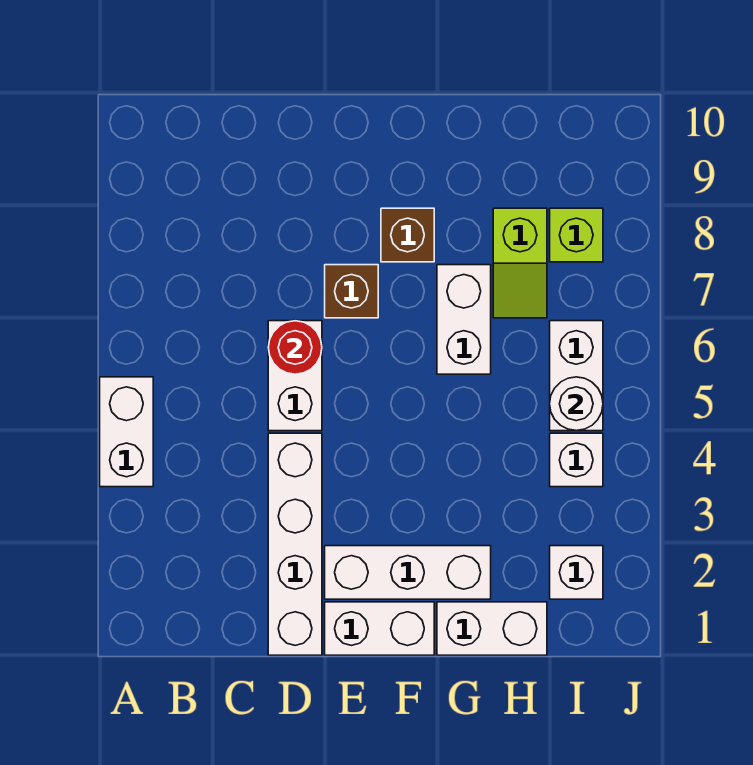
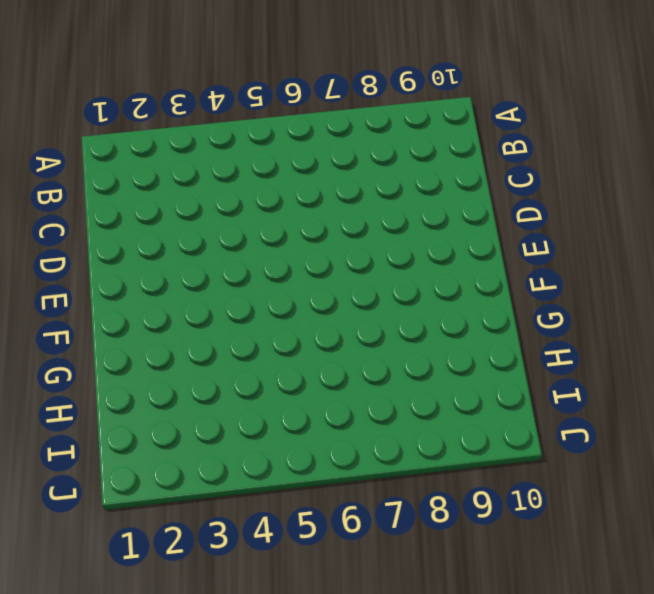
none -> white brick A4:A5 level 1
none -> white brick D1:D4 level 1
none -> white brick D5:D6 level 1

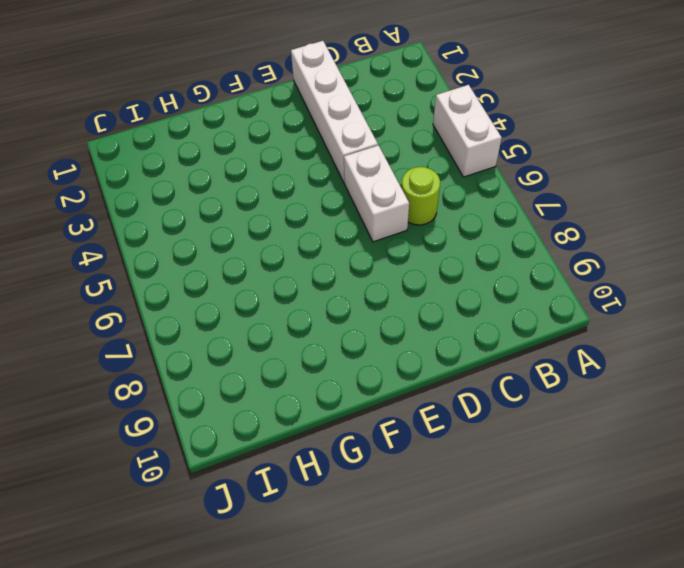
lime round brick C6 level 1 -> none
none -> white brick E1:F1 level 1
none -> white brick E2:G2 level 1
none -> brown brick E7 level 1

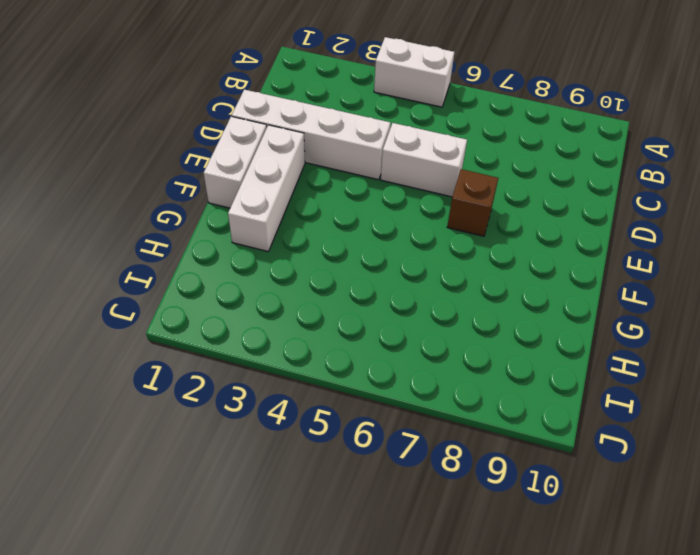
none -> brown brick F8 level 1
none -> white brick G1:H1 level 1
none -> white brick G6:G7 level 1

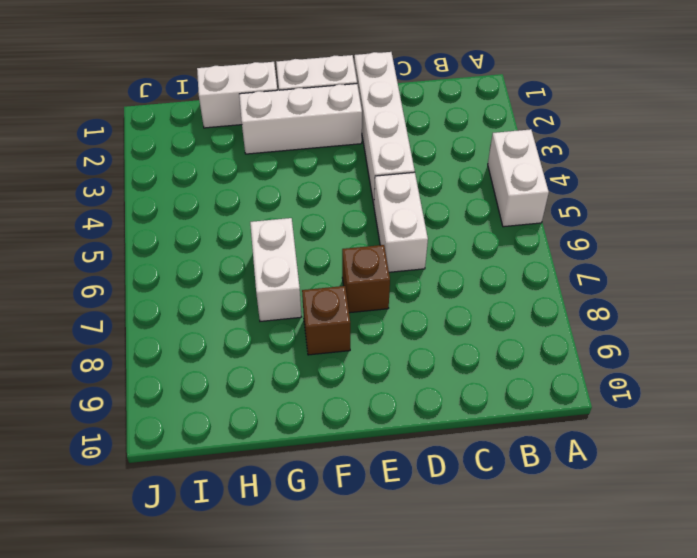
none -> lime slope H7:H8 level 1 top 8
none -> white brick I2 level 1
none -> white brick I4 level 1

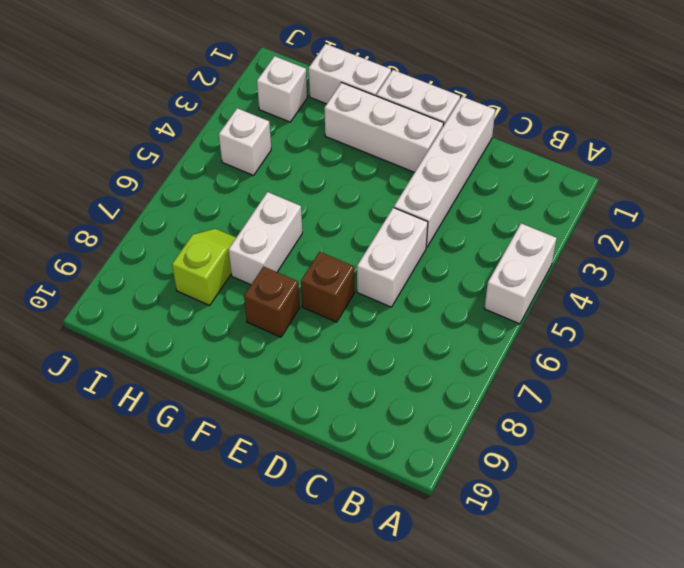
none -> white brick I5:I6 level 1
none -> lime brick I8 level 1
none -> red round brick D6 level 2

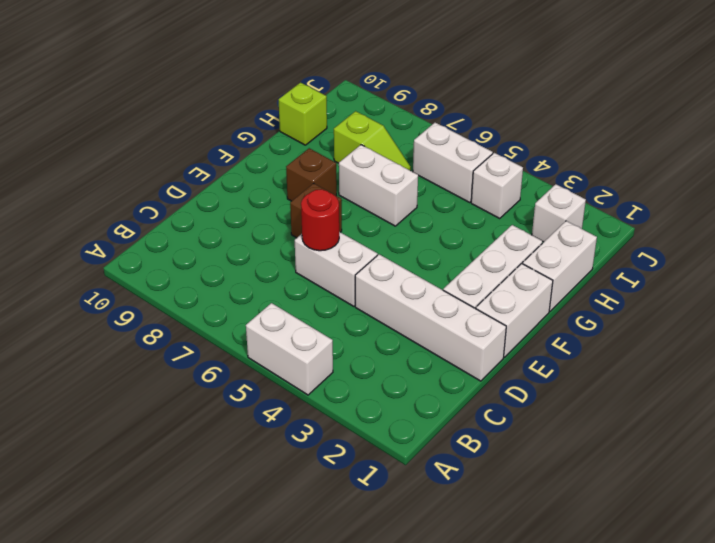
lime brick H10 level 1 -> lime brick I8 level 1
none -> white round brick I5 level 2

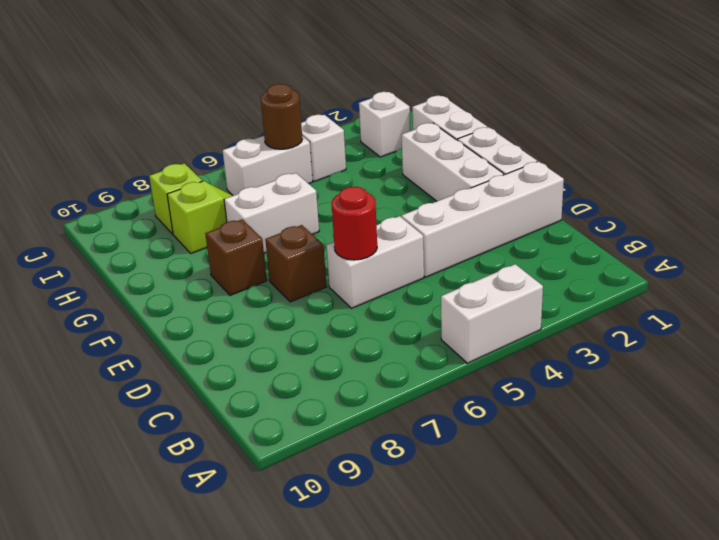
brown round brick I5 level 2 -> white round brick I5 level 2

